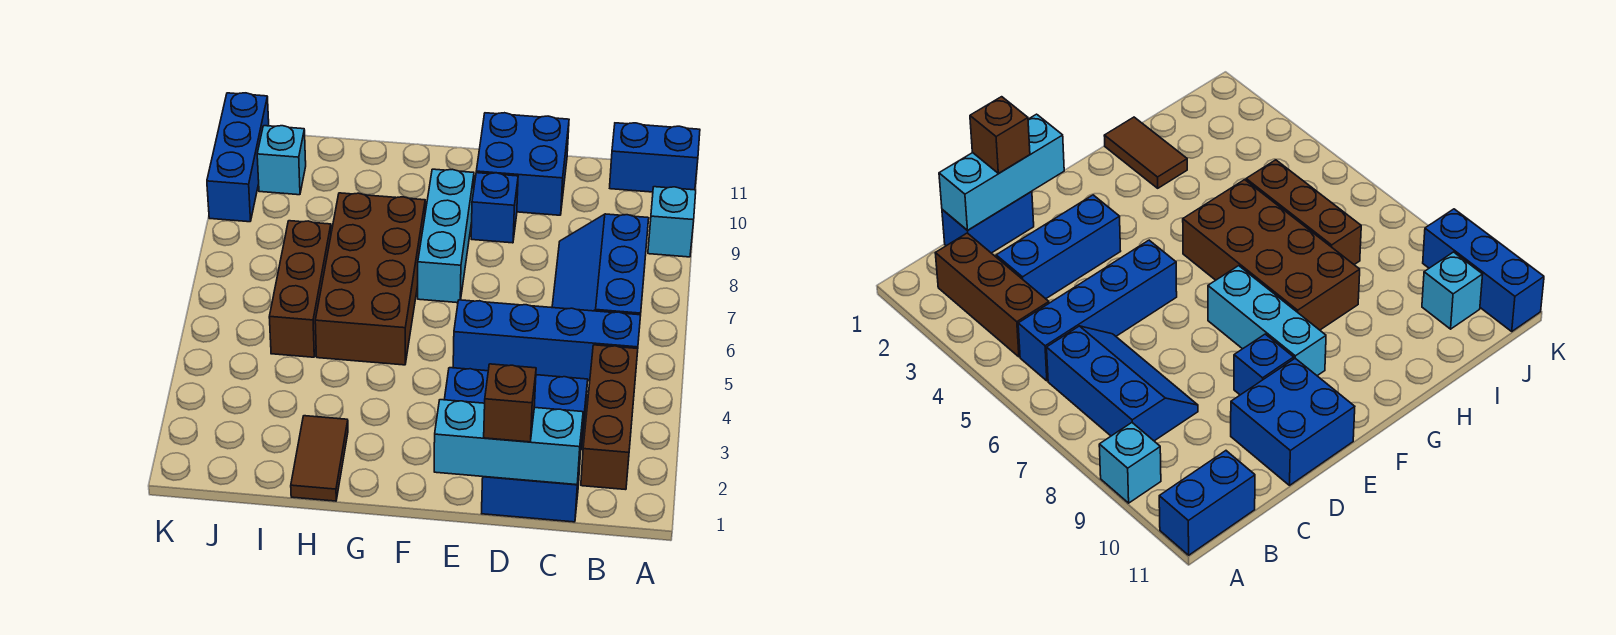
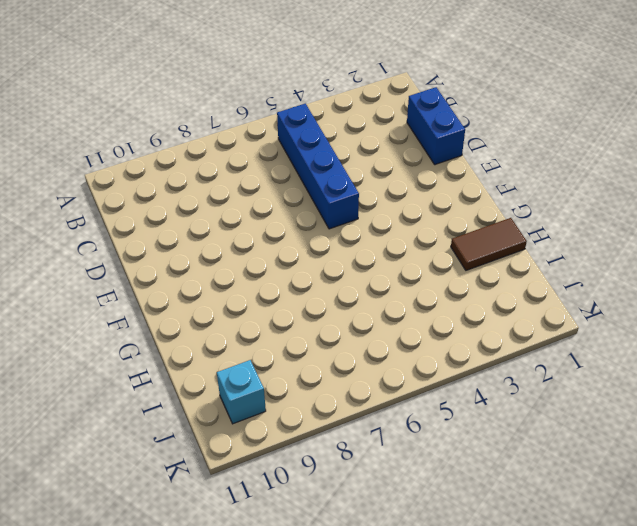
none -> cyan brick A9 level 1
none -> blue brick A11:B11 level 1
none -> brown brick B2:B4 level 1

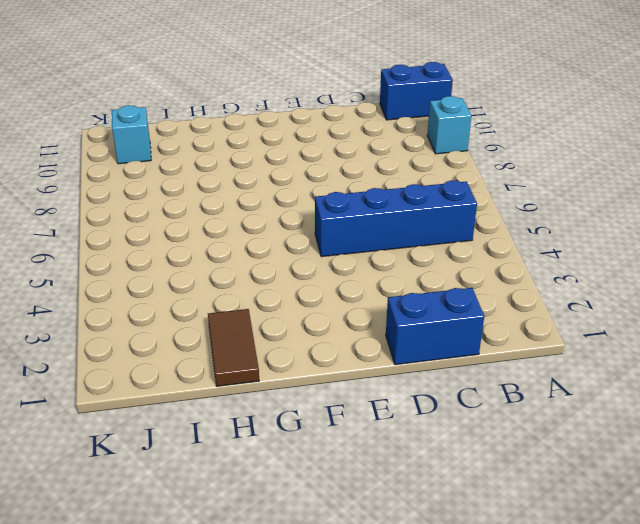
none -> brown brick B2:B4 level 1
none -> blue slope B6:C8 level 1 top B
none -> blue brick C3:E3 level 1

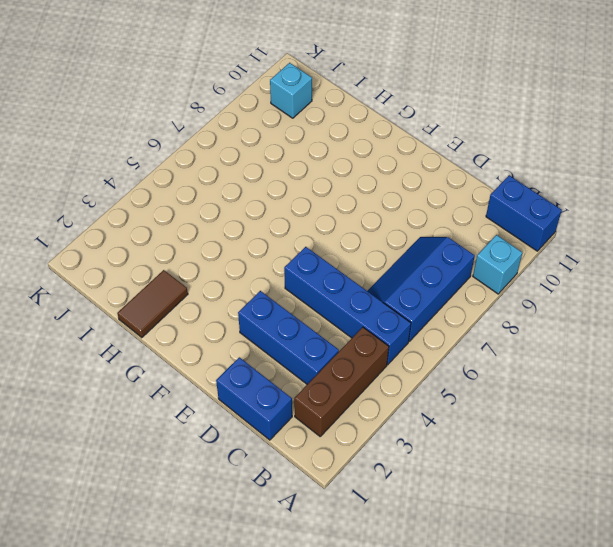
none -> blue brick D10:E11 level 1
none -> blue brick E9 level 1
none -> cyan brick F7:F9 level 1

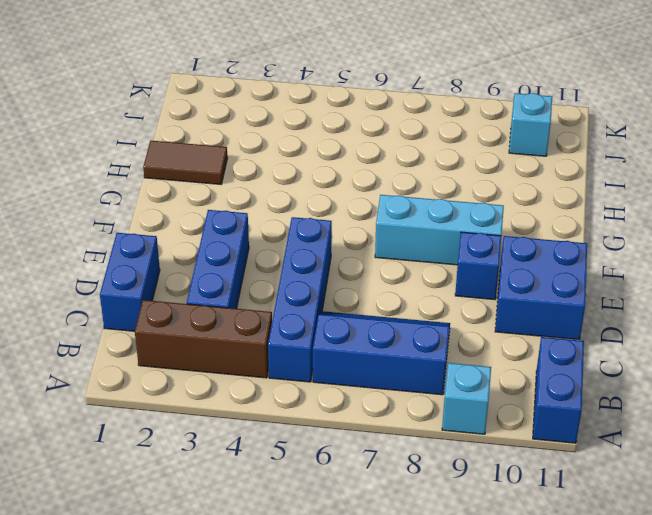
none -> brown brick G5:H8 level 1
none -> brown brick I5:I7 level 1
none -> blue brick K9:K11 level 1

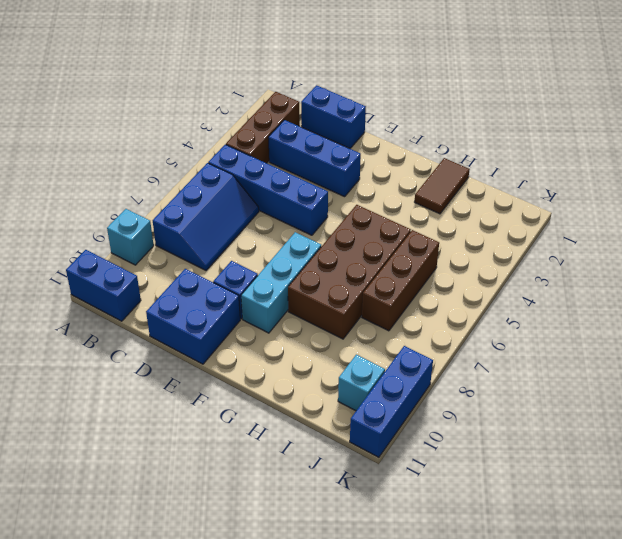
none -> cyan brick C1:E1 level 2
none -> brown brick D1 level 3

